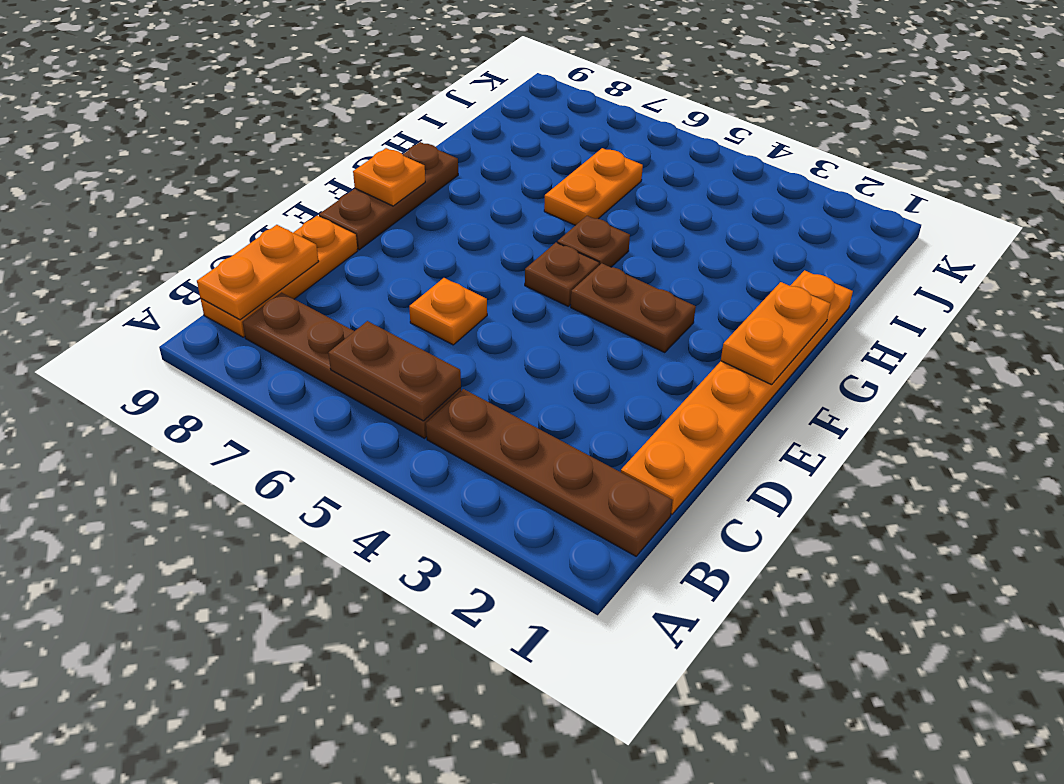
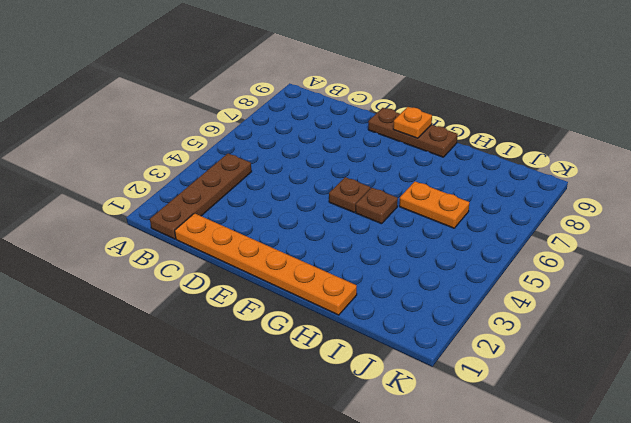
none -> brown plate B5:B8 level 1
none -> orange plate B9:D9 level 1
none -> orange plate D6 level 1

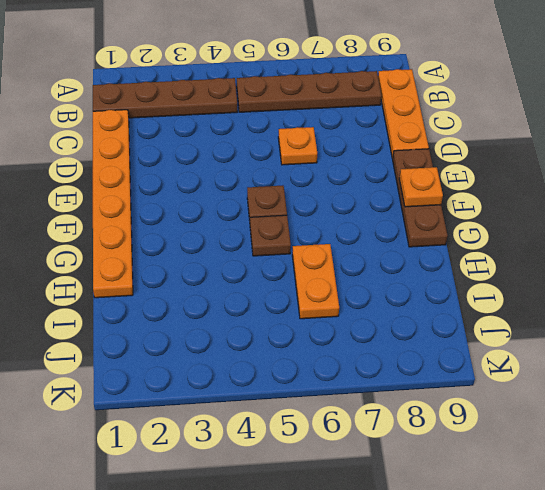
none -> brown plate F3:F4 level 1
none -> brown plate B5:B6 level 2
none -> orange plate B9:C9 level 2

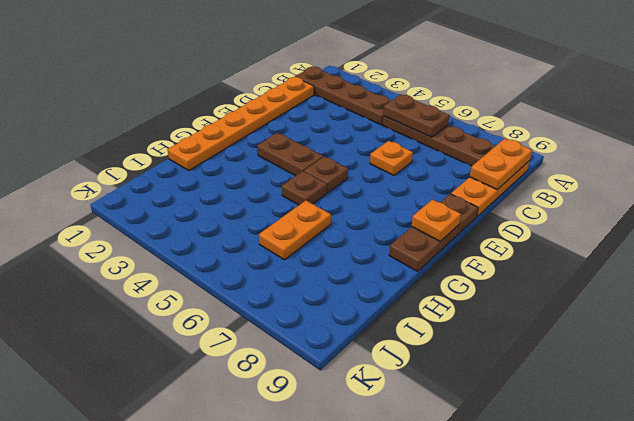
none -> orange plate F1:G1 level 2

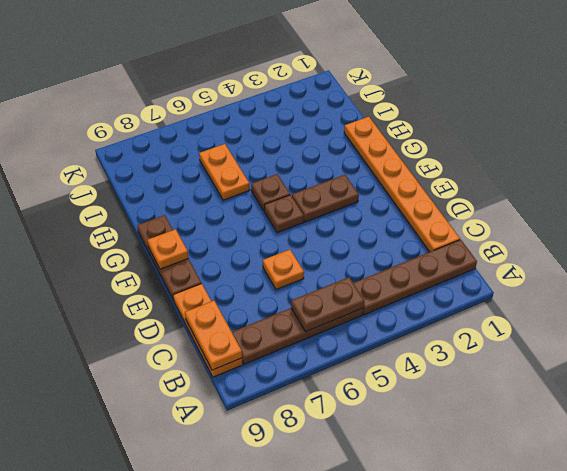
none -> orange plate F1:G1 level 2

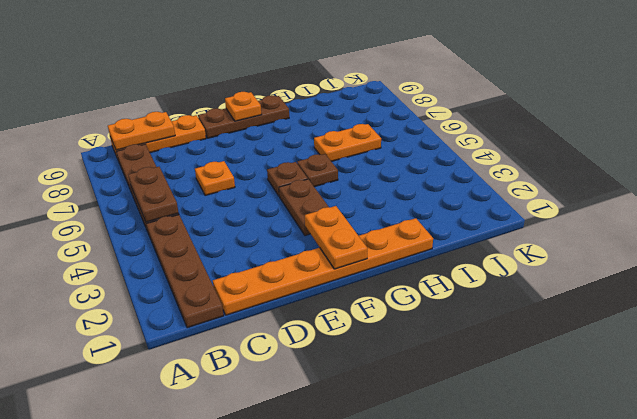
orange plate F1:F2 level 2 -> orange plate F1:G1 level 2

